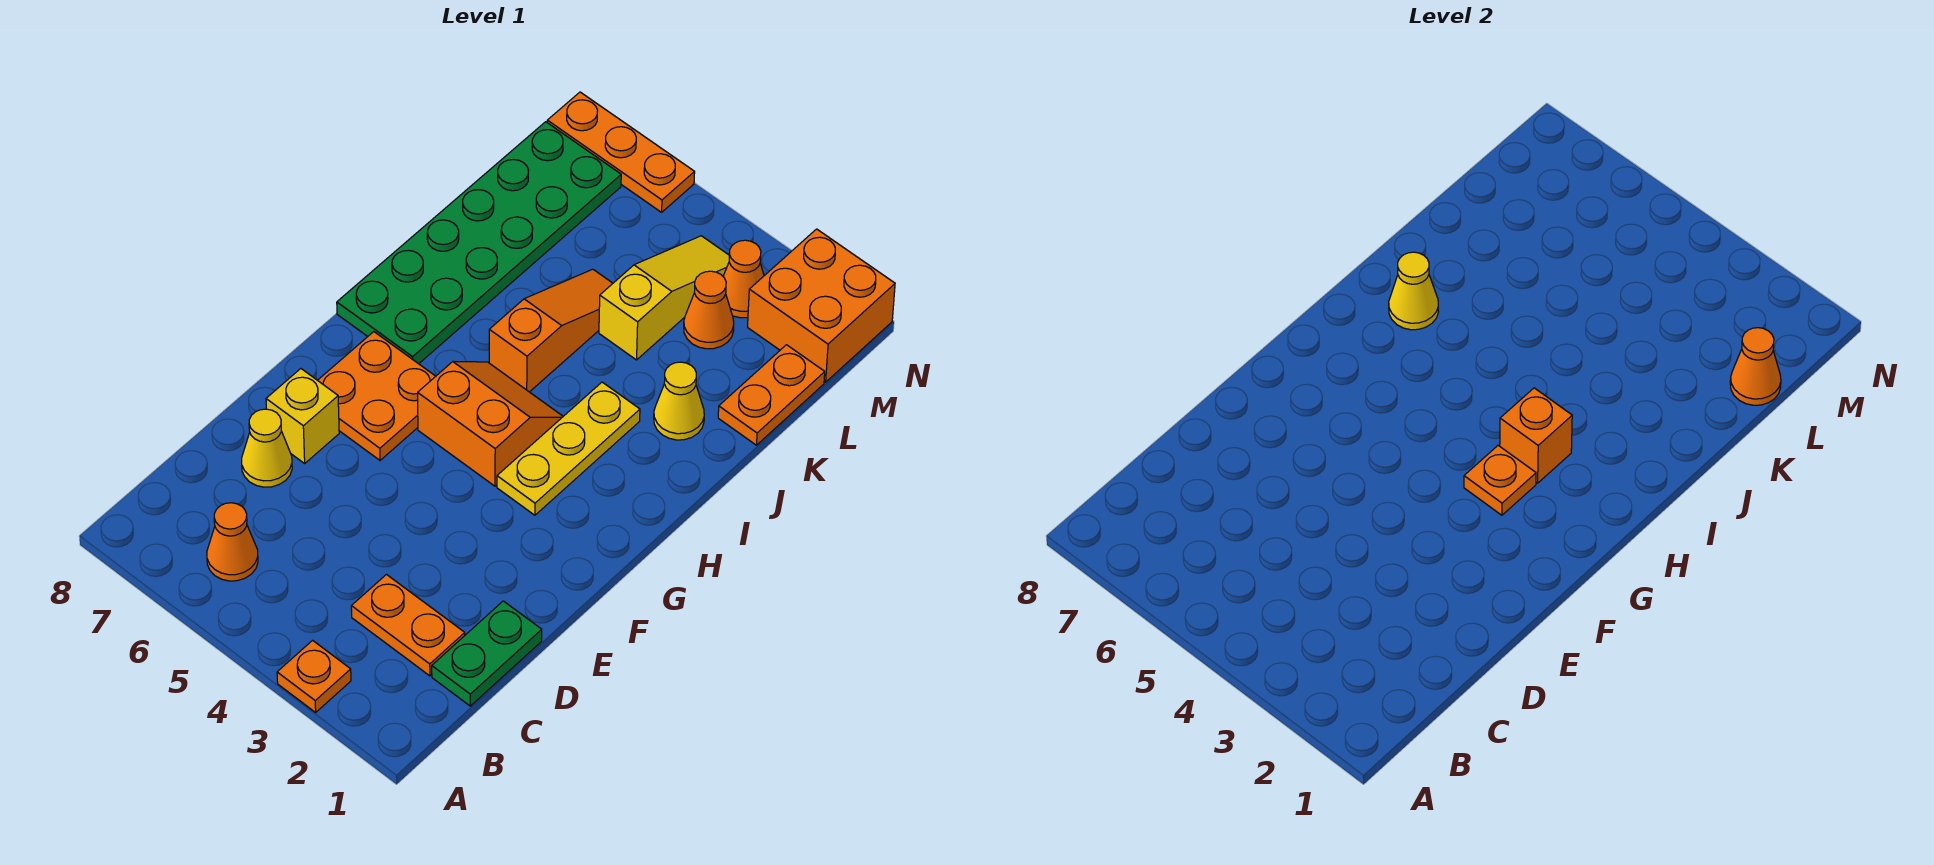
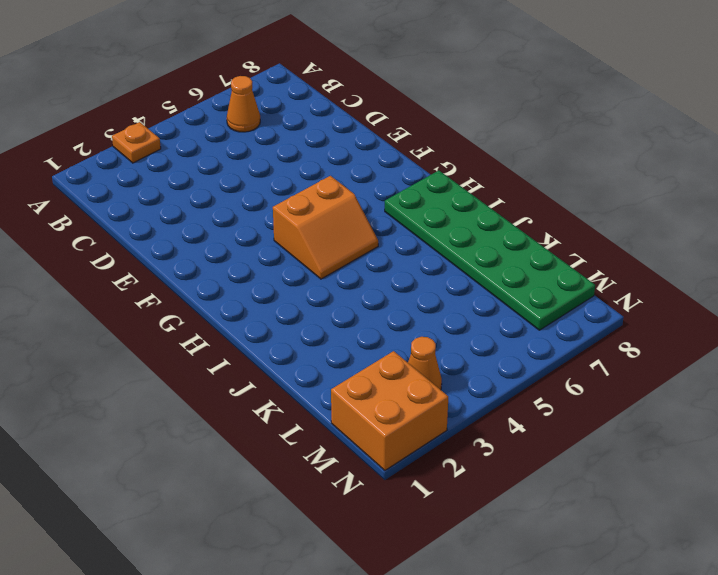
none -> green plate C1:D1 level 1
none -> orange plate C2:C3 level 1
none -> yellow cone D7 level 1

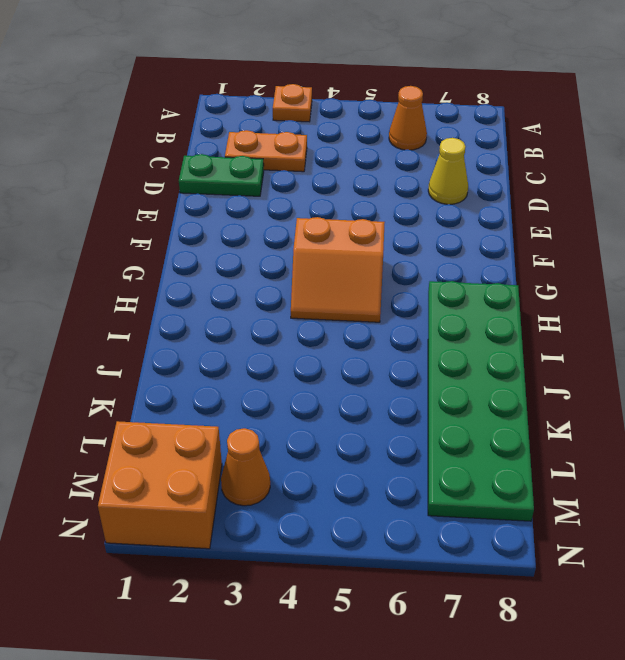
green plate D1:D2 level 1 -> green plate C1:D1 level 1
none -> yellow brick E7 level 1
none -> orange plate F6:G7 level 1
none -> yellow plate G3:I3 level 1

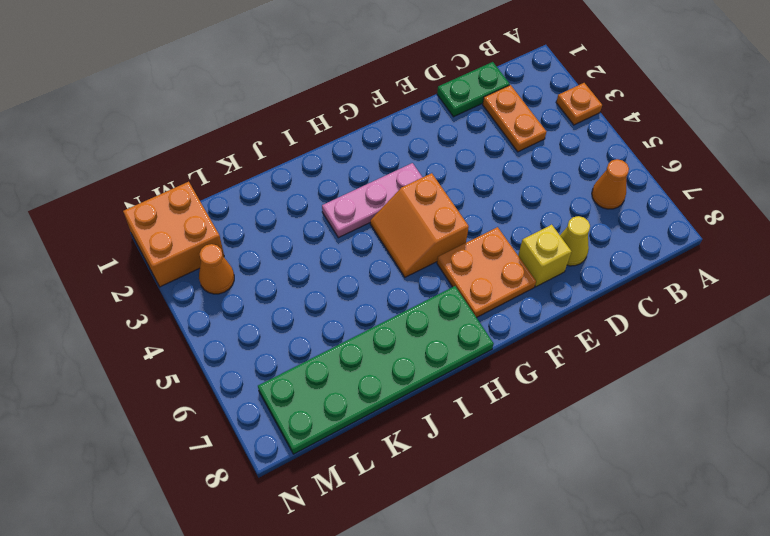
pink plate G3:I3 level 1 -> yellow plate G3:I3 level 1
none -> orange slope I5:K5 level 1 top I
none -> yellow cone J2 level 1
none -> orange plate K1:L1 level 1

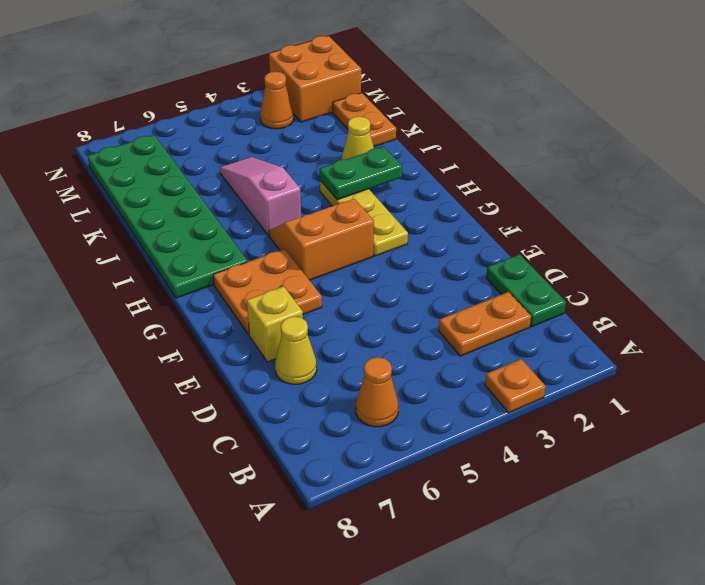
green plate I2:I3 level 2 -> none
pink slope I5:K5 level 1 top I -> orange slope I5:K5 level 1 top I
none -> yellow slope K4:M4 level 1 top K
none -> orange cone L3 level 1
none -> orange plate N6:N8 level 1

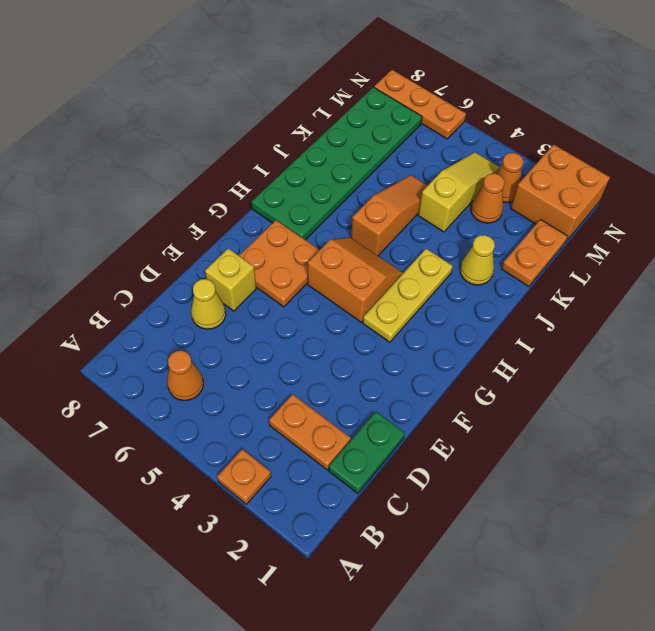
none -> orange plate G3 level 2
none -> orange brick H3 level 2
none -> yellow cone I7 level 2

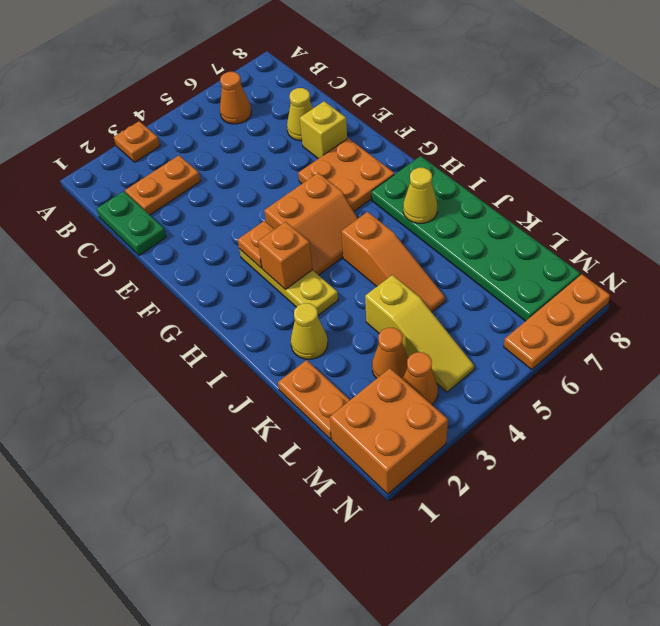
none -> orange cone L1 level 2

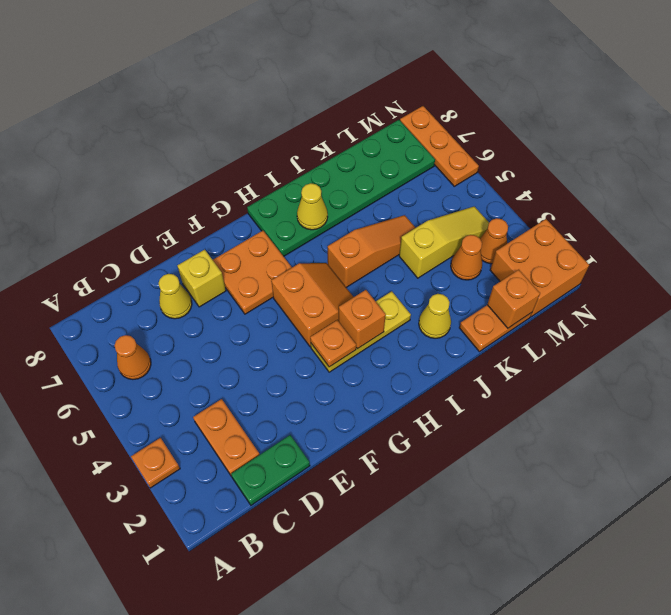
orange brick L1 level 2 -> orange cone L1 level 2

